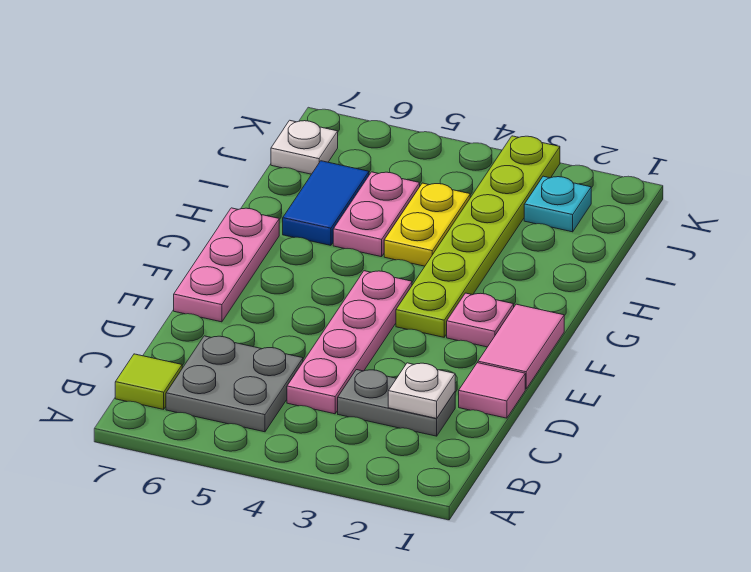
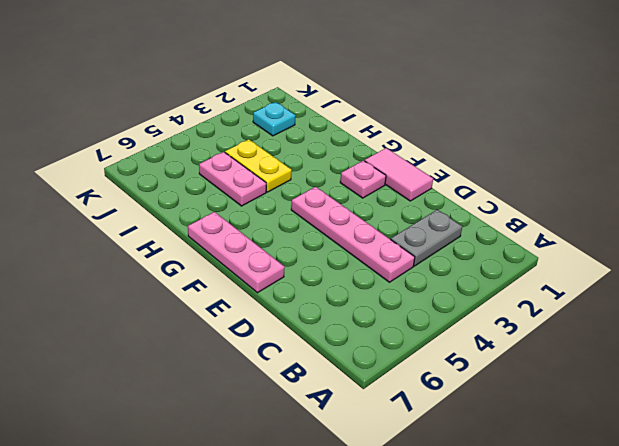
none -> grey plate B5:C6 level 1
none -> lime tile B7 level 1
none -> pink tile D1 level 1

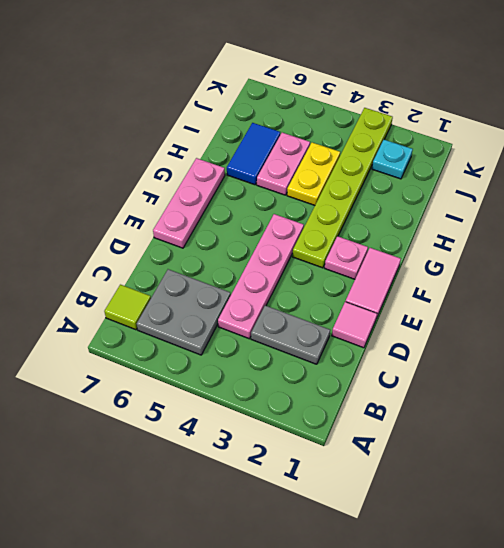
none -> white plate J7 level 1
none -> white plate C2 level 2

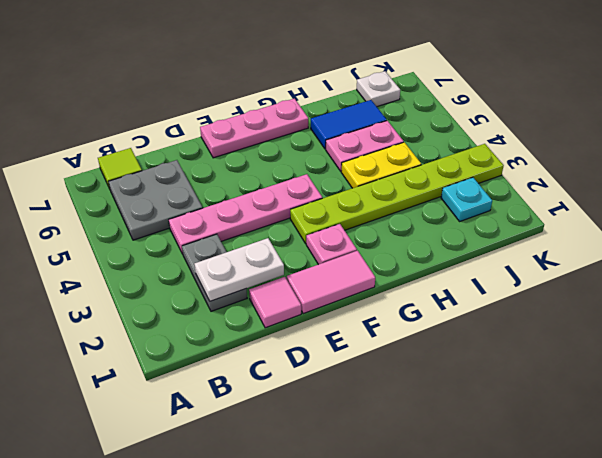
white plate C2:D2 level 2 -> white plate C2 level 2

